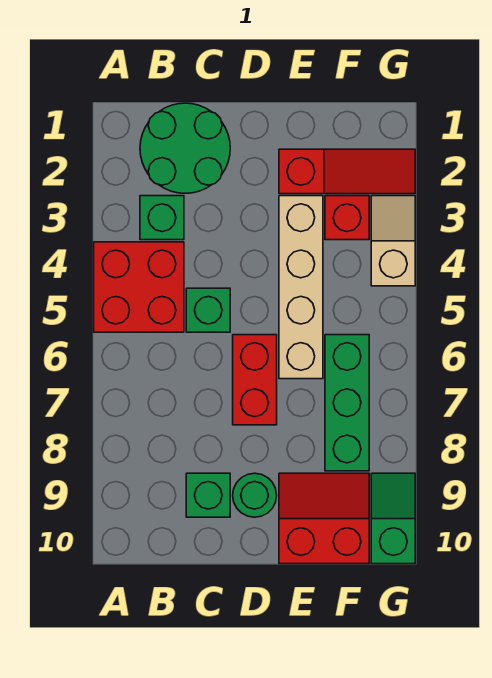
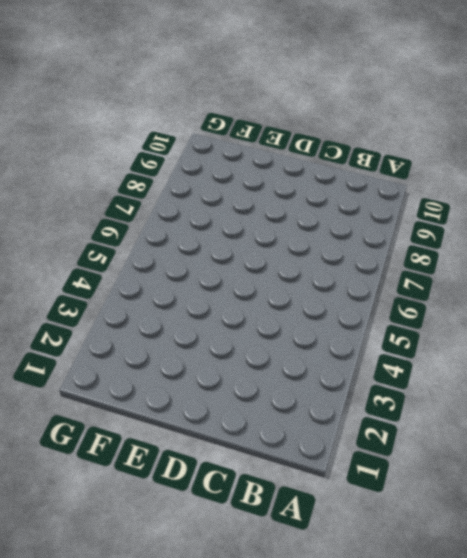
none -> red brick A4:B5 level 1
none -> green round brick B1:C2 level 1
none -> green brick B3 level 1

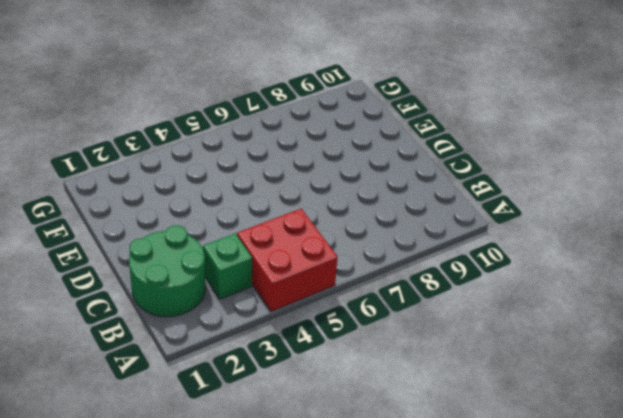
none -> green brick C5 level 1
none -> green brick C9 level 1
none -> red brick D6:D7 level 1

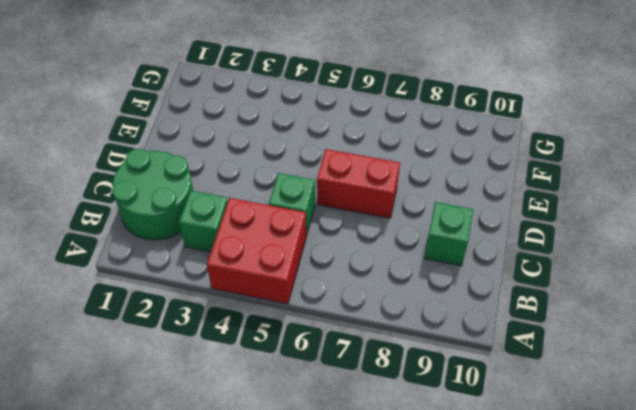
none -> green round brick D9 level 1
none -> red slope E2:G2 level 1 top E
none -> tan brick E3:E6 level 1

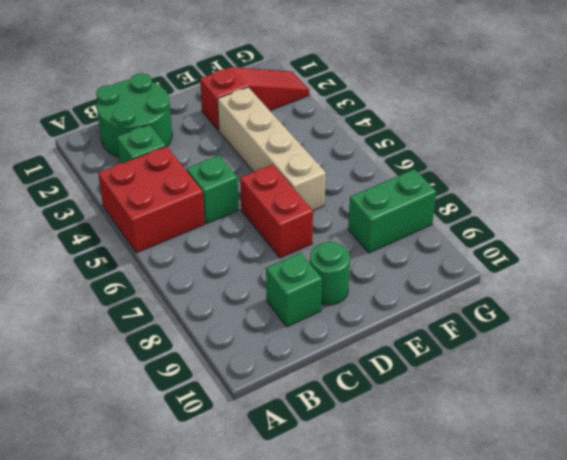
green brick F8:G8 level 1 -> green brick F6:F8 level 1
none -> red slope E9:F10 level 1 top 10
none -> red brick F3 level 1
none -> tan slope G3:G4 level 1 top 4

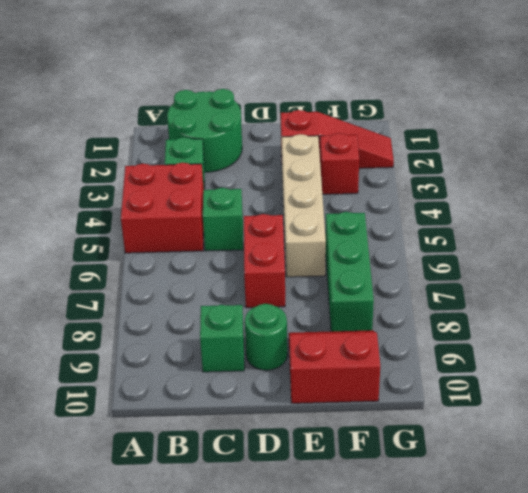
none -> tan slope G3:G4 level 1 top 4
none -> green slope G9:G10 level 1 top 10

